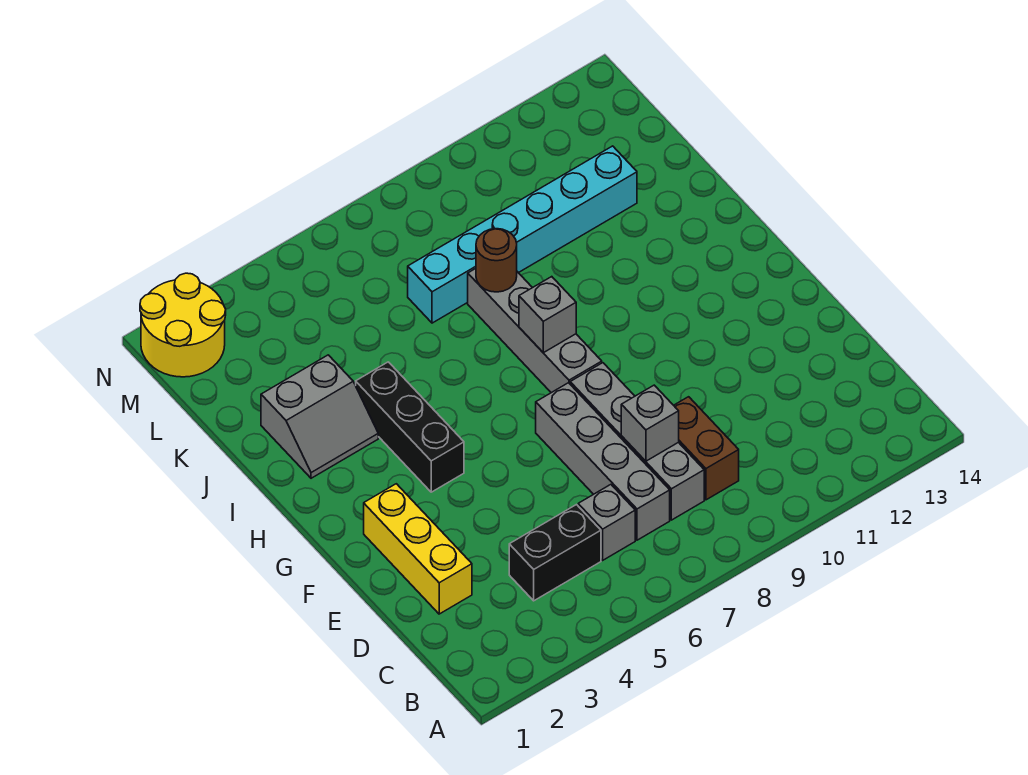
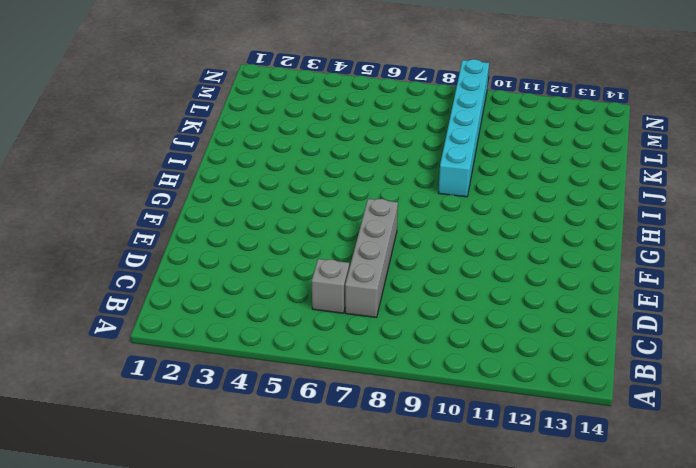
cyan brick I9:N9 level 1 -> cyan brick K7:K12 level 1
none -> black brick C4:C5 level 1
none -> grey brick C8:F8 level 1
none -> brown brick C9:D9 level 1

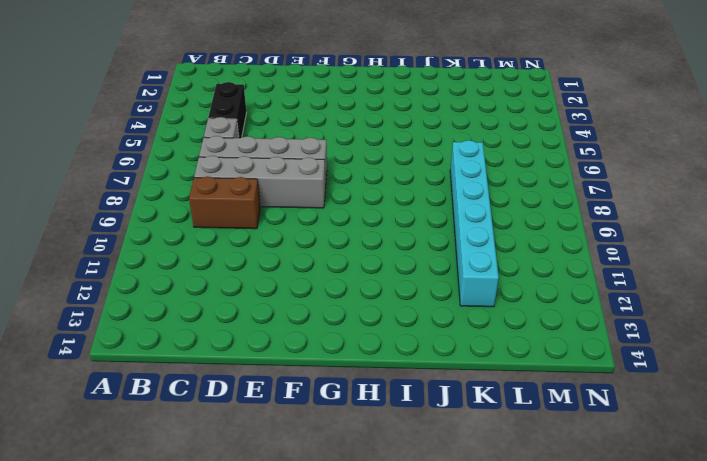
none -> yellow brick D2:F2 level 1
none -> black brick G4:I4 level 1
none -> grey brick G8:J8 level 1

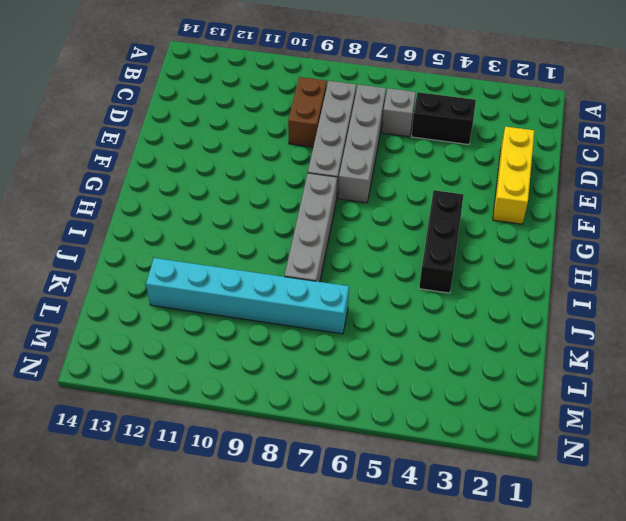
none -> grey slope I2:J3 level 1 top J
none -> yellow round brick M1:N2 level 1
none -> grey brick D8 level 2

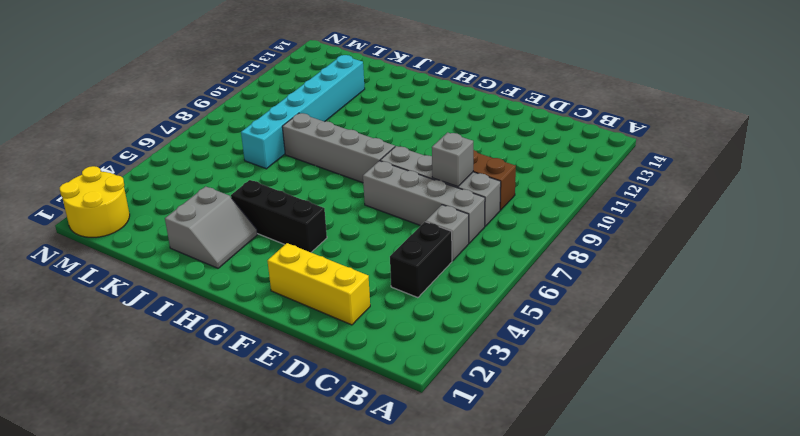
none -> grey brick H8 level 2
none -> brown round brick J8 level 2

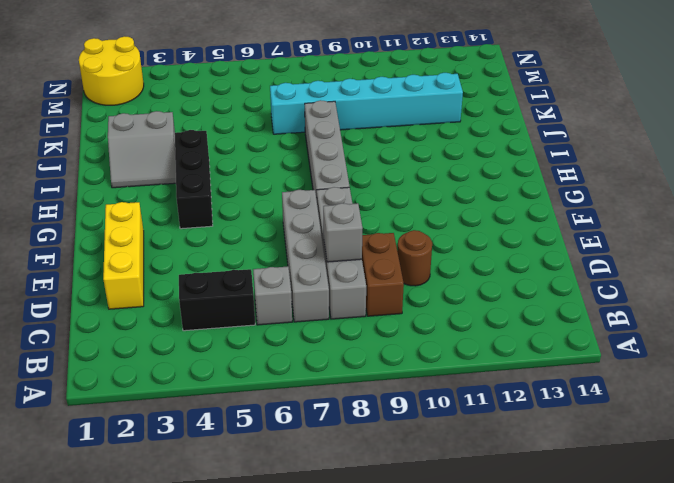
brown round brick D10 level 1 -> brown round brick J8 level 2
none -> grey brick H8 level 2

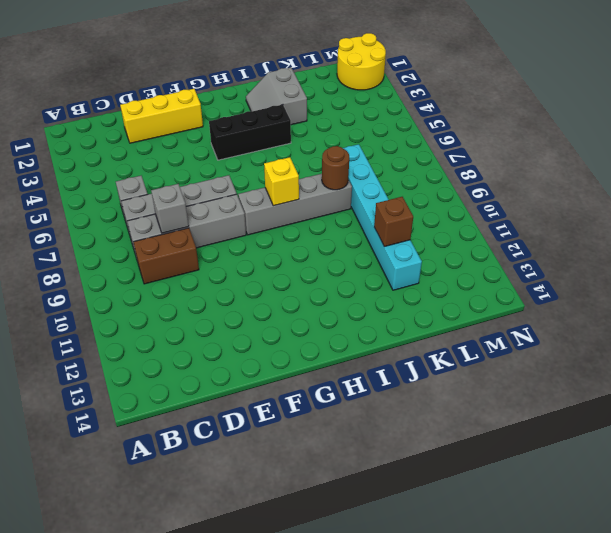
yellow brick H8 level 2 -> grey brick H8 level 2
brown brick K11 level 2 -> none
none -> black brick C4:C5 level 1

